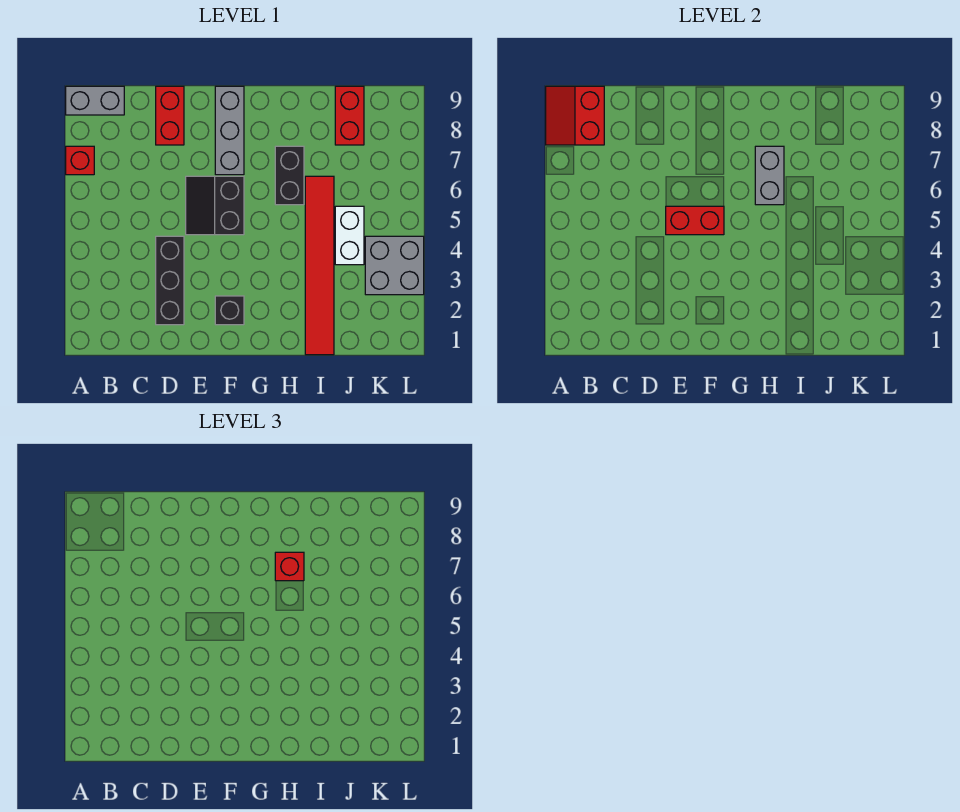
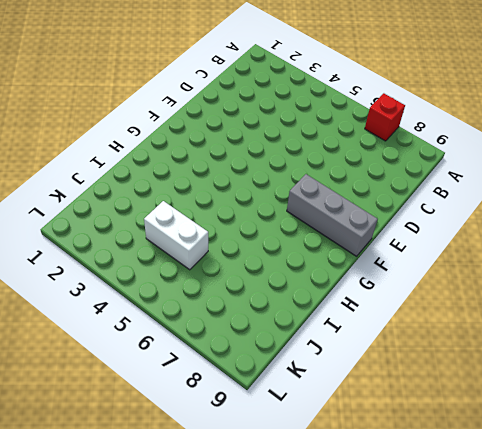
none -> grey brick A9:B9 level 1
none -> black brick D2:D4 level 1
none -> red brick D8:D9 level 1

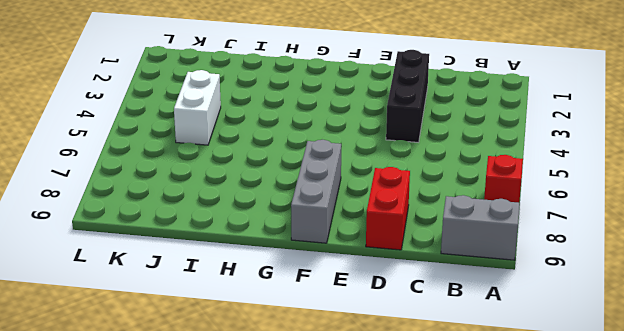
none -> black slope E5:F6 level 1 top F
none -> black brick F2 level 1
none -> black brick H6:H7 level 1

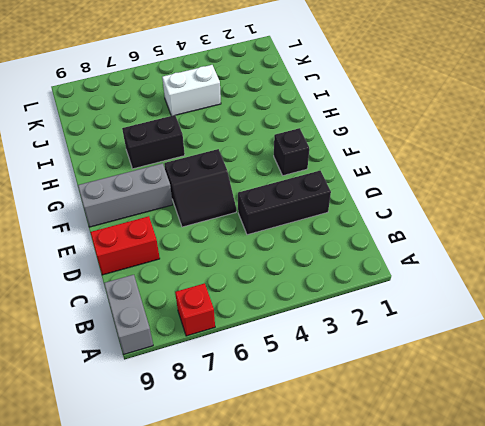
none -> red tile I1:I6 level 1
none -> red brick J8:J9 level 1
none -> grey brick K3:L4 level 1

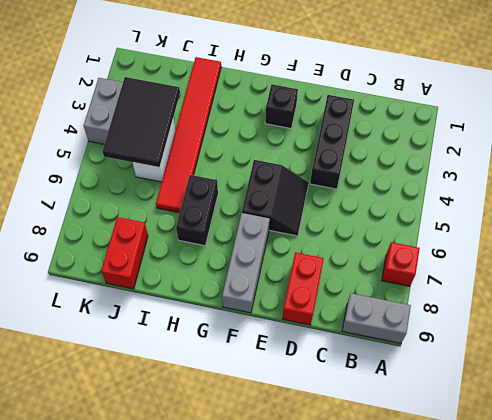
black tile J3:K5 level 2 -> none
none -> red slope A8:B9 level 2 top B
none -> red brick E5:F5 level 2
none -> grey brick H6:H7 level 2

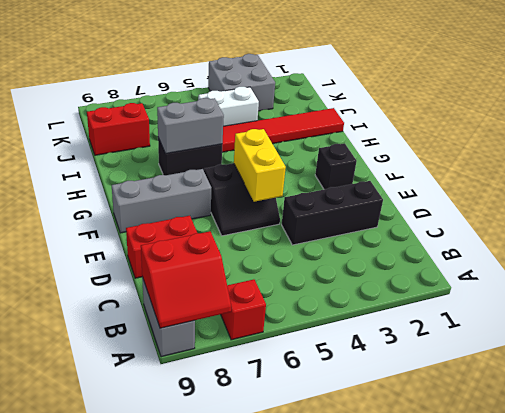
yellow brick E5:F5 level 2 -> red brick E5:F5 level 2
none -> red brick H7 level 3

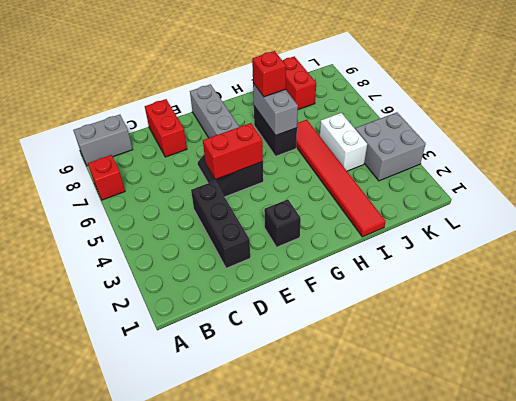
none -> red slope A8:B9 level 2 top B

